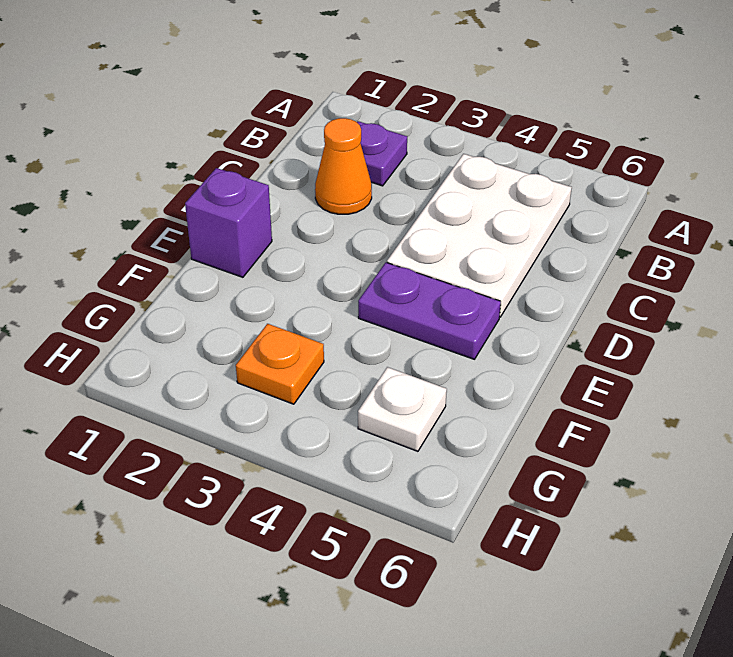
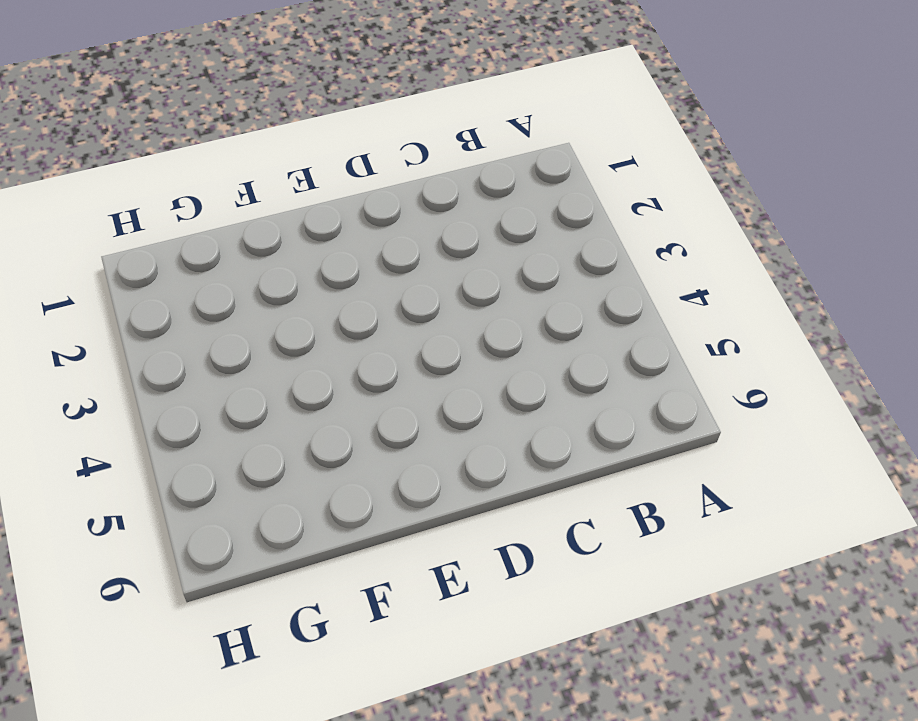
none -> purple plate B2 level 1
none -> white plate B4:D5 level 1

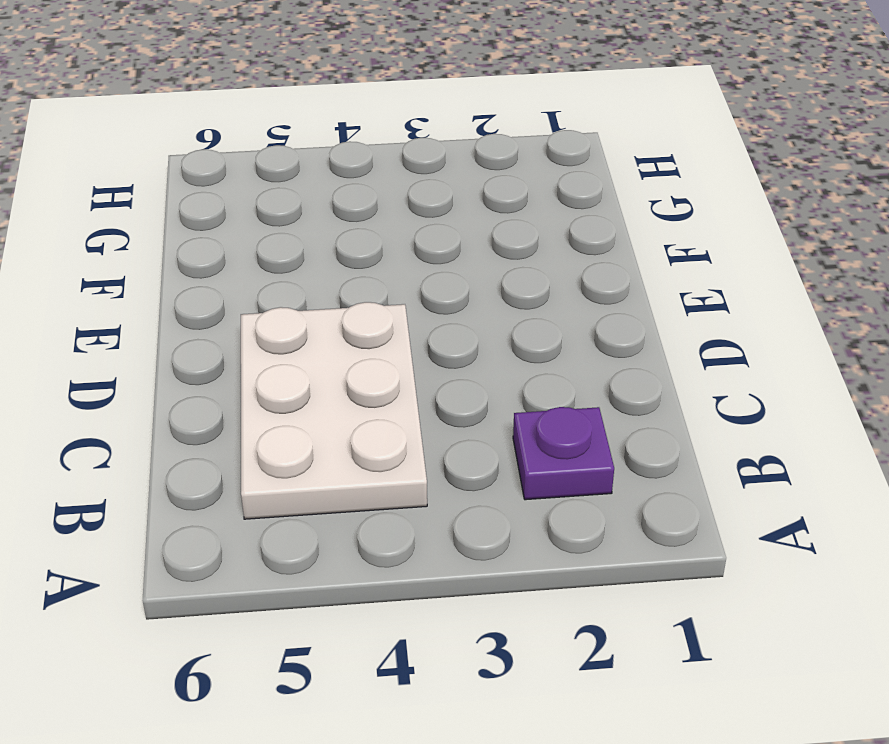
none -> orange cone C2 level 1
none -> purple brick E1 level 1

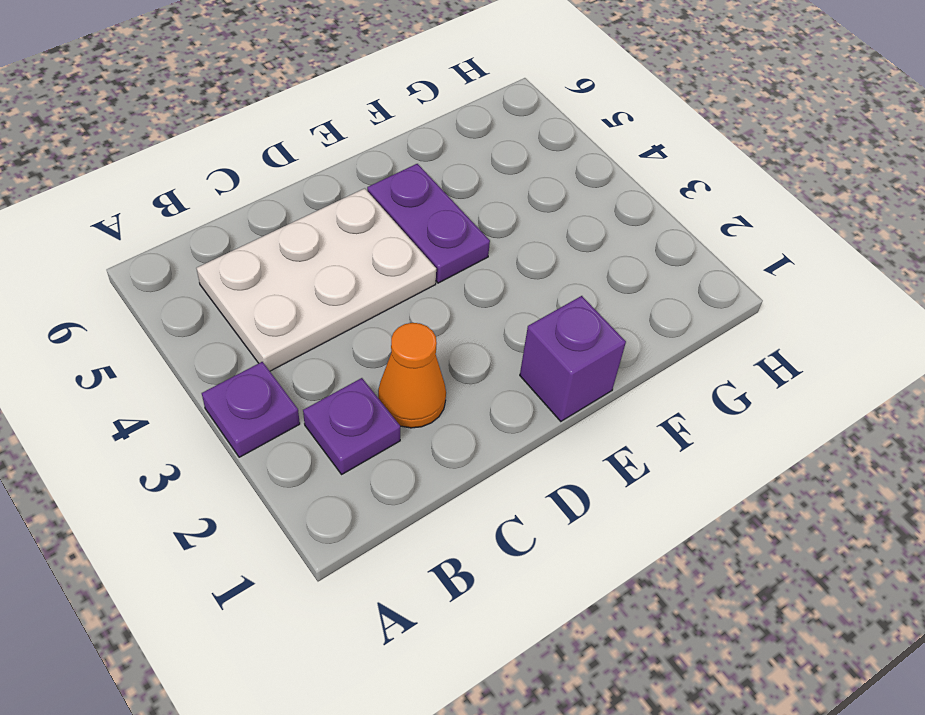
purple plate A3 level 1 -> none
none -> orange plate G3 level 1
none -> white plate G5 level 1

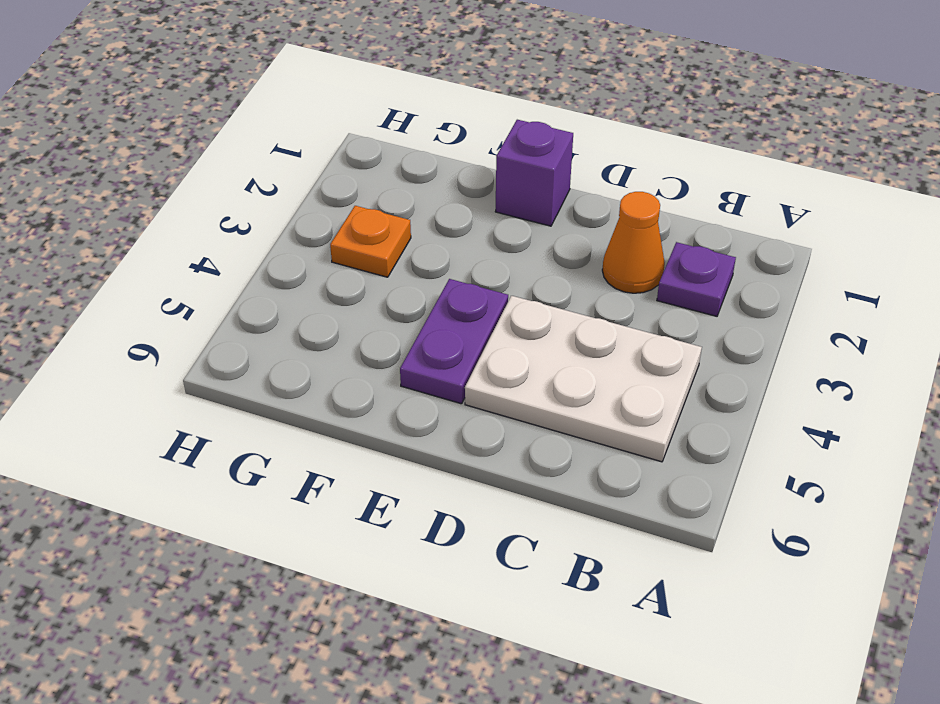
none -> white plate G5 level 1

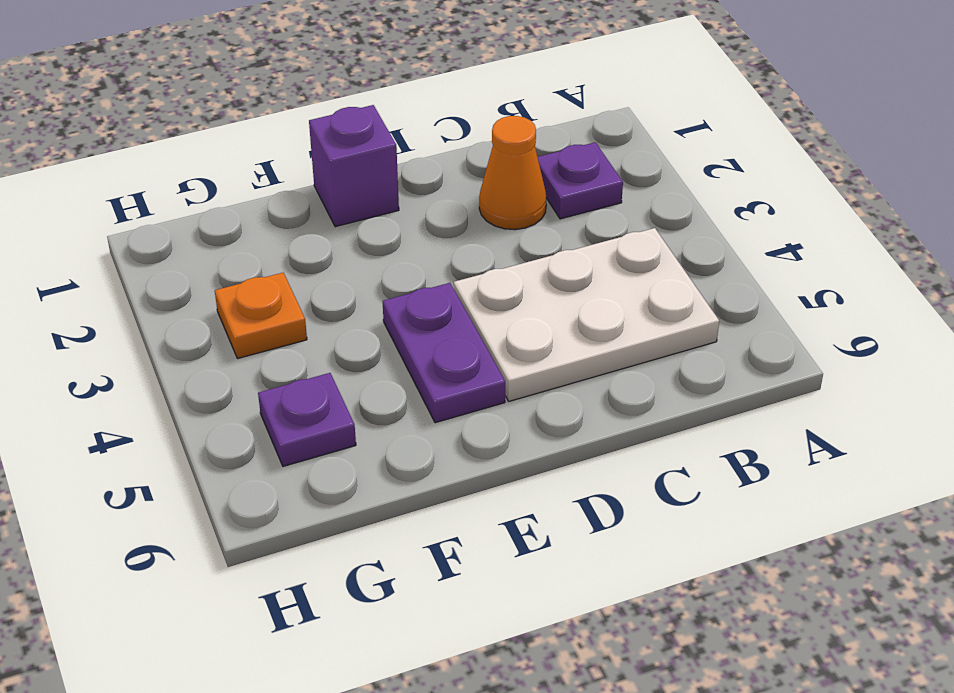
purple plate G5 level 1 -> white plate G5 level 1

